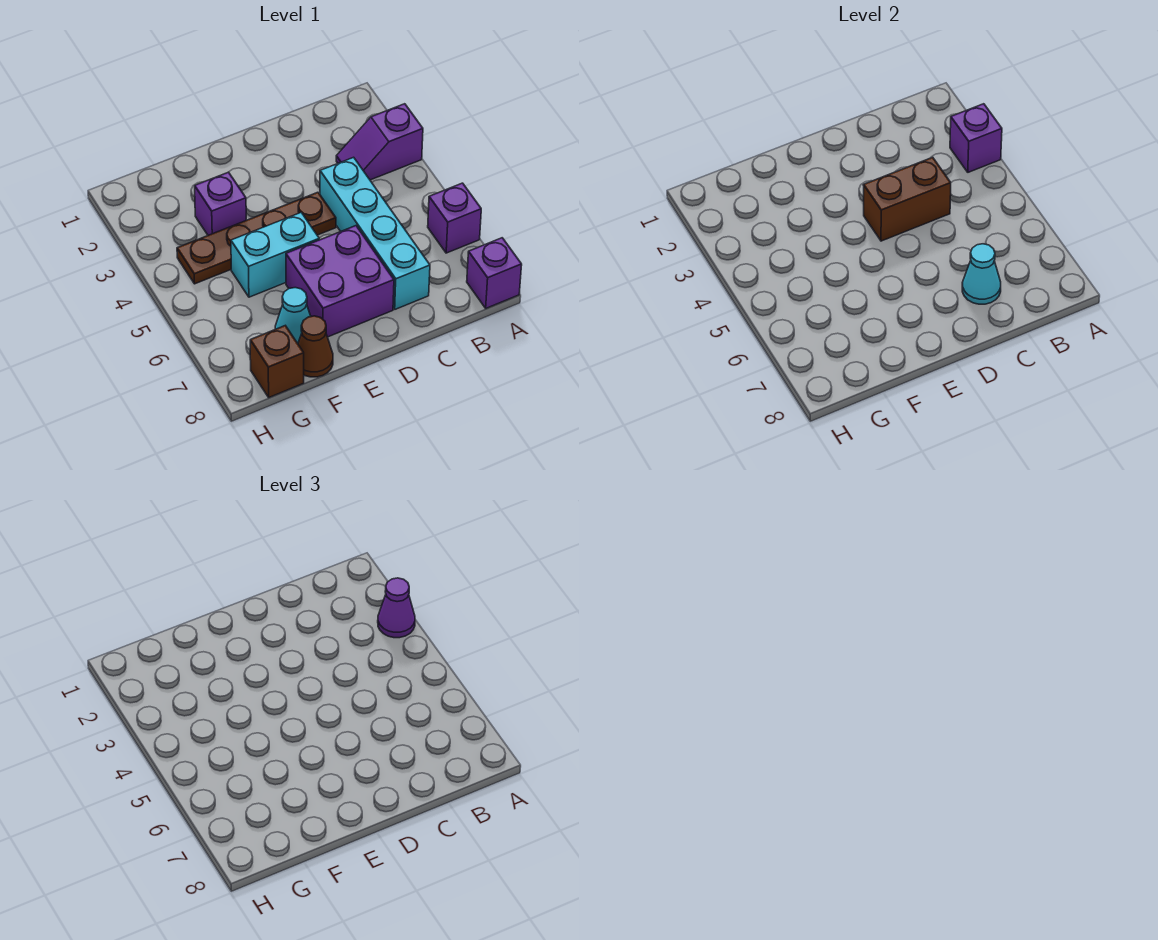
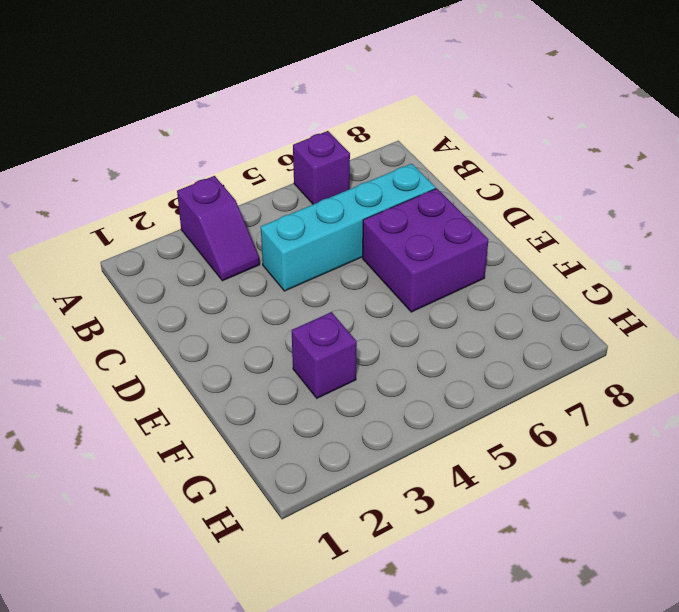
none -> purple brick A8 level 1
none -> brown plate D4:G4 level 1
none -> cyan brick E5:F5 level 1

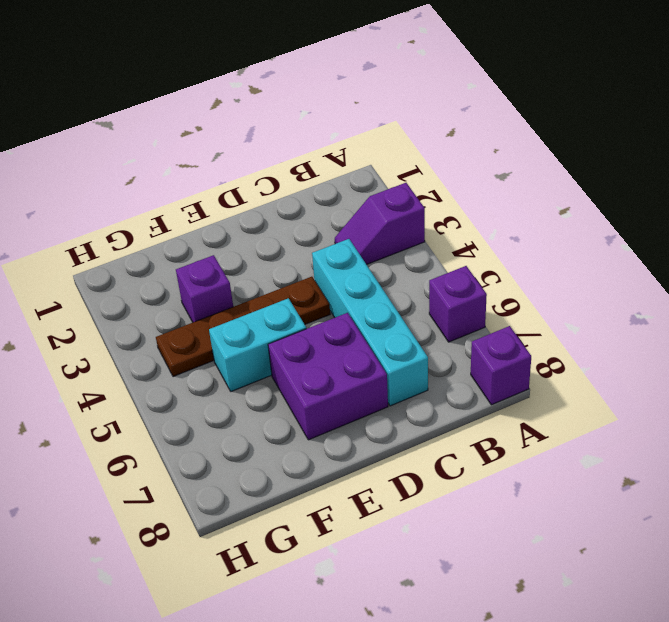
none -> cyan cone F7 level 1
none -> brown cone F8 level 1
none -> brown brick G8 level 1

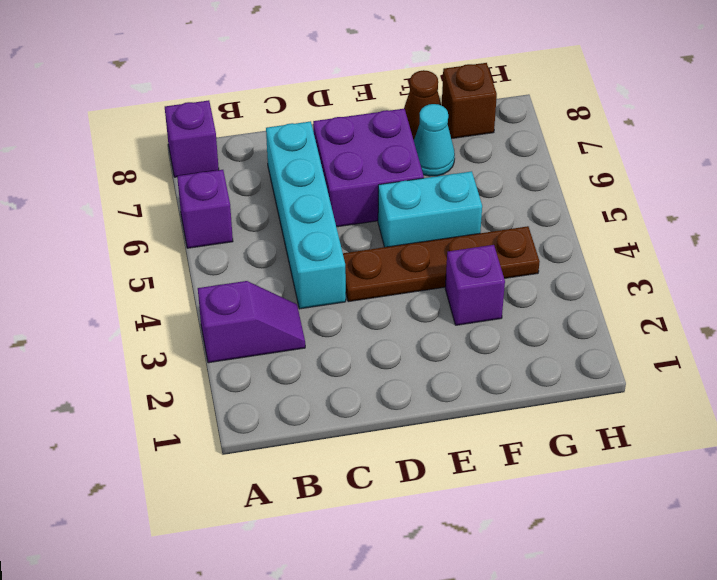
none -> purple brick A3 level 2
none -> brown brick C4:D4 level 2
none -> cyan cone C7 level 2

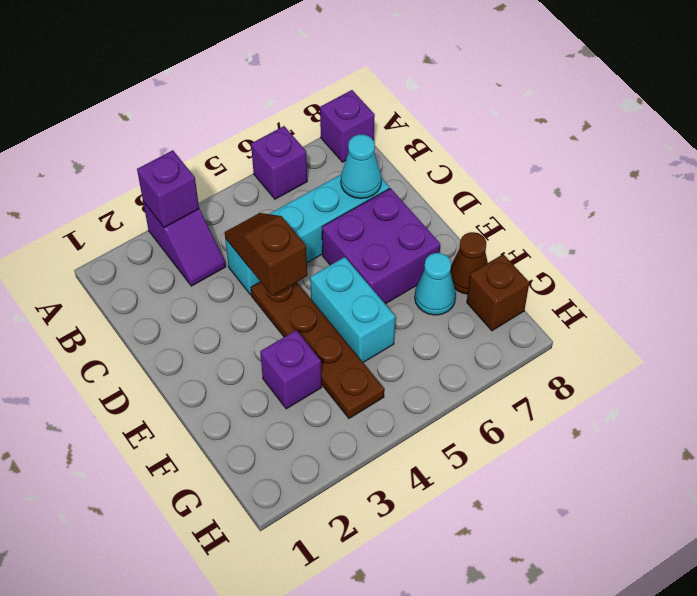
brown slope C4:D4 level 2 top D -> brown brick C4:D4 level 2
none -> purple cone A3 level 3

